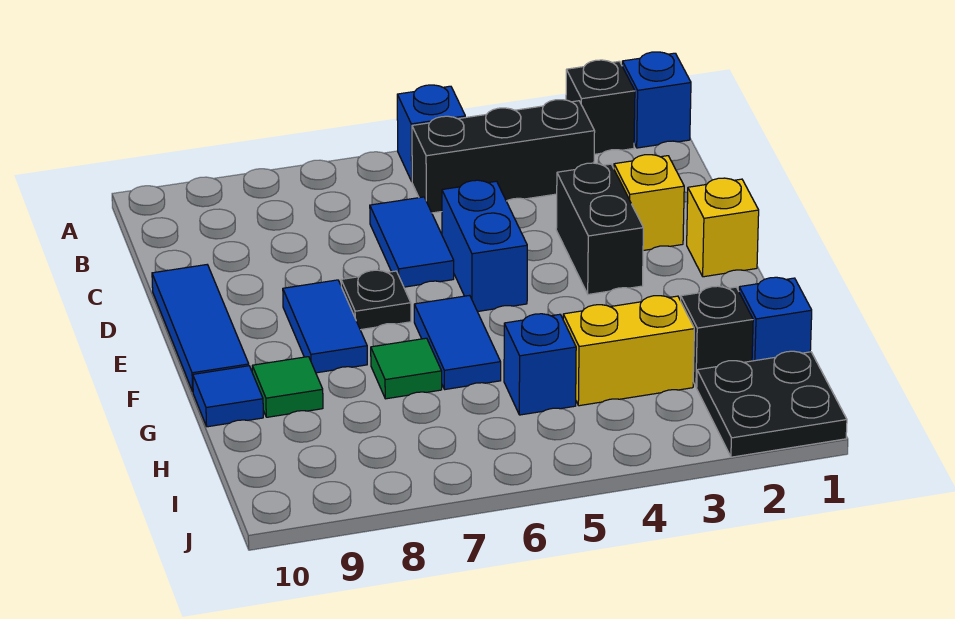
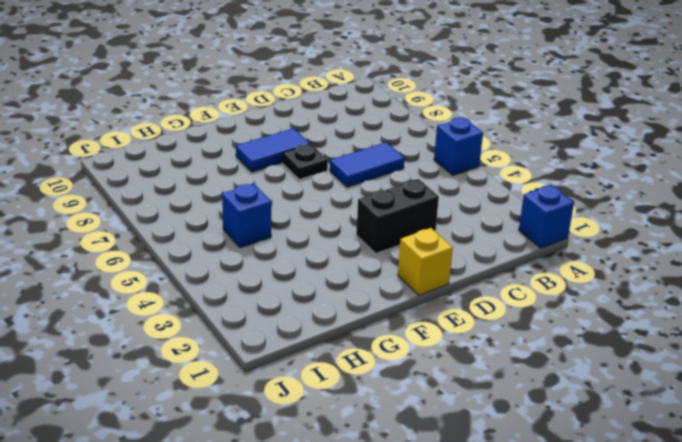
none -> black brick A2 level 1
none -> black brick B3:B5 level 1
none -> yellow brick D2 level 1

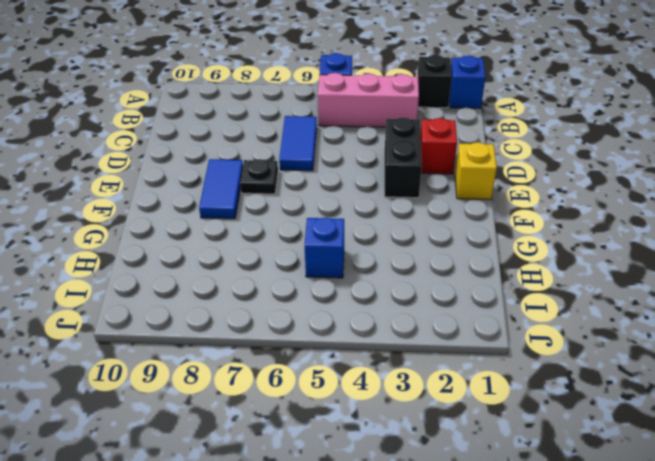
pink brick B3:B5 level 1 -> black brick B3:B5 level 1
red brick D2 level 1 -> yellow brick D2 level 1
none -> blue brick D5:E5 level 1
none -> blue tile D10:F10 level 1
none -> blue tile F6:G6 level 1

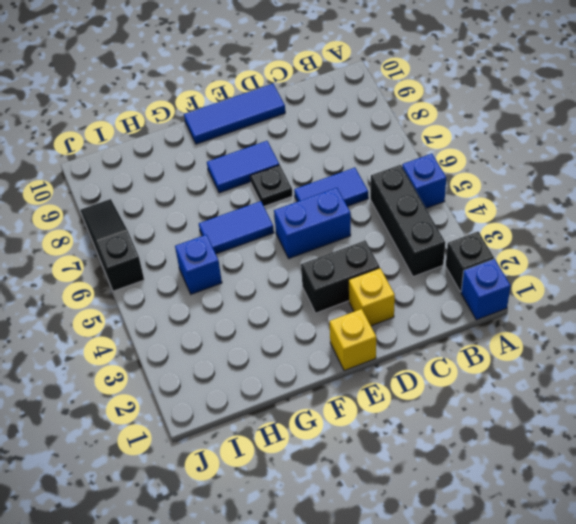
black slope J6:J8 level 1 top 6 -> none
none -> green tile G7 level 1
none -> green tile G9 level 1
none -> blue tile G10 level 1

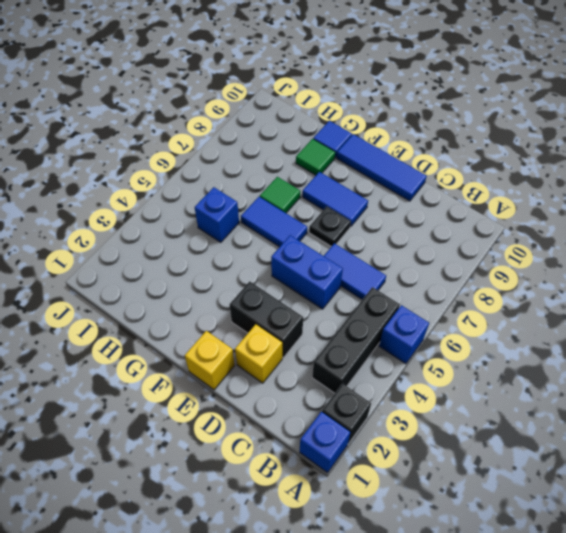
none -> blue brick H1 level 1
none -> black brick H2 level 1
none -> yellow brick H3:H4 level 1

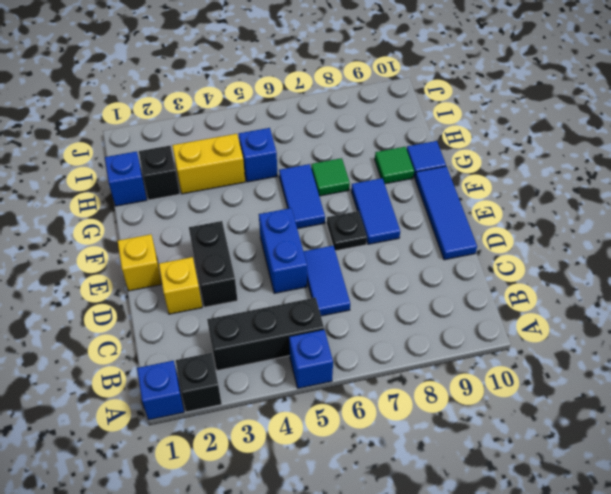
none -> black plate I1:J2 level 1

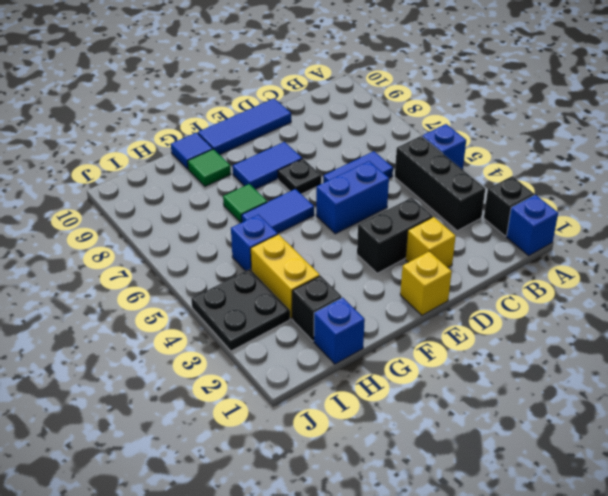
black plate I3:J4 level 1 -> black plate I1:J2 level 1

